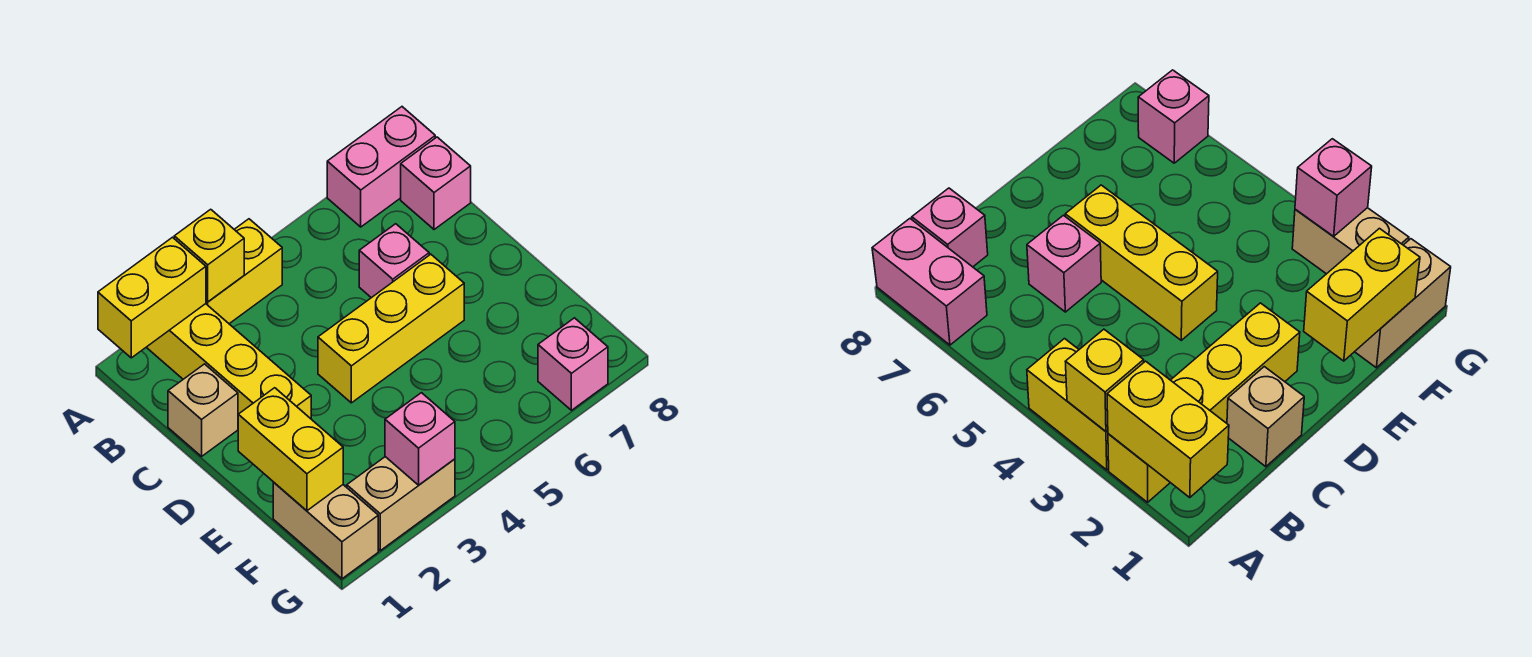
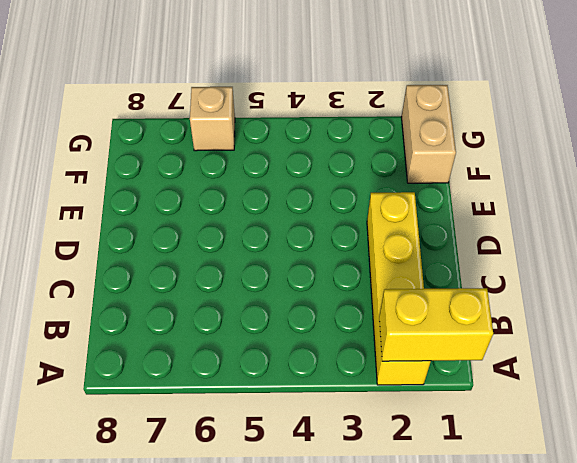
tan brick G6 level 1 -> tan brick C1 level 1
none -> yellow brick A3:A4 level 1
none -> pink brick A7:A8 level 1
none -> pink brick B8 level 1

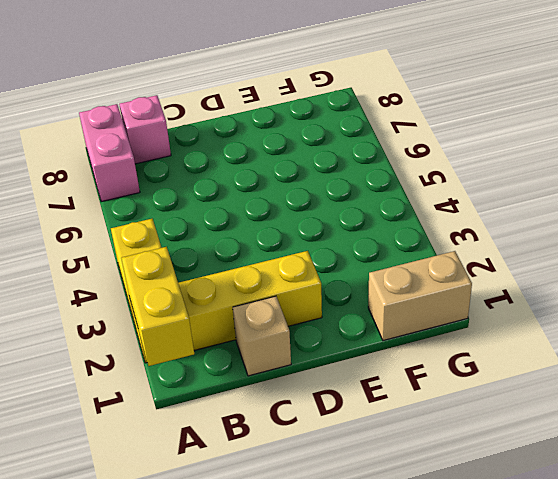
none -> pink brick C6 level 1
none -> yellow brick D4:D6 level 1
none -> tan brick G2:G3 level 1

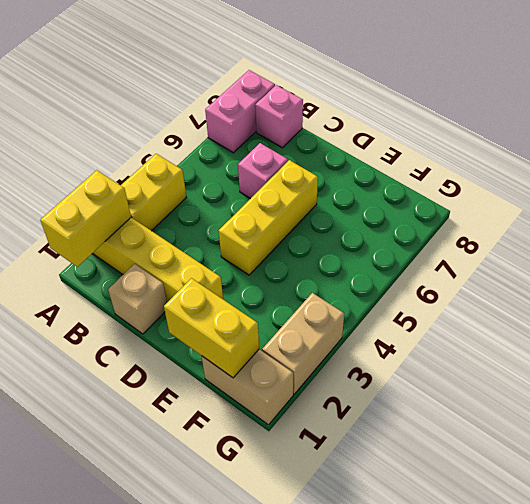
none -> pink brick G7 level 1
none -> yellow brick A3 level 2
none -> pink brick G3 level 2

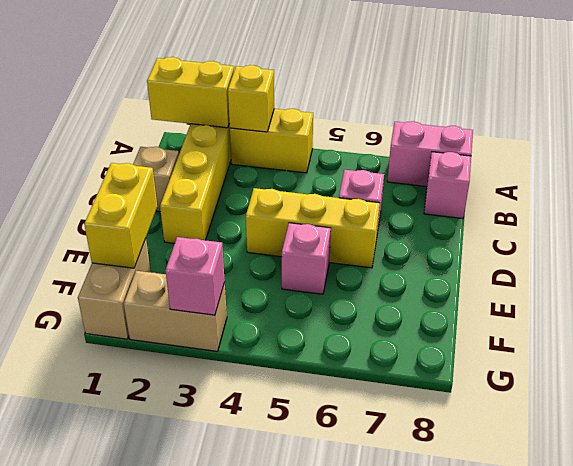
pink brick E5 level 1 -> pink brick G7 level 1

